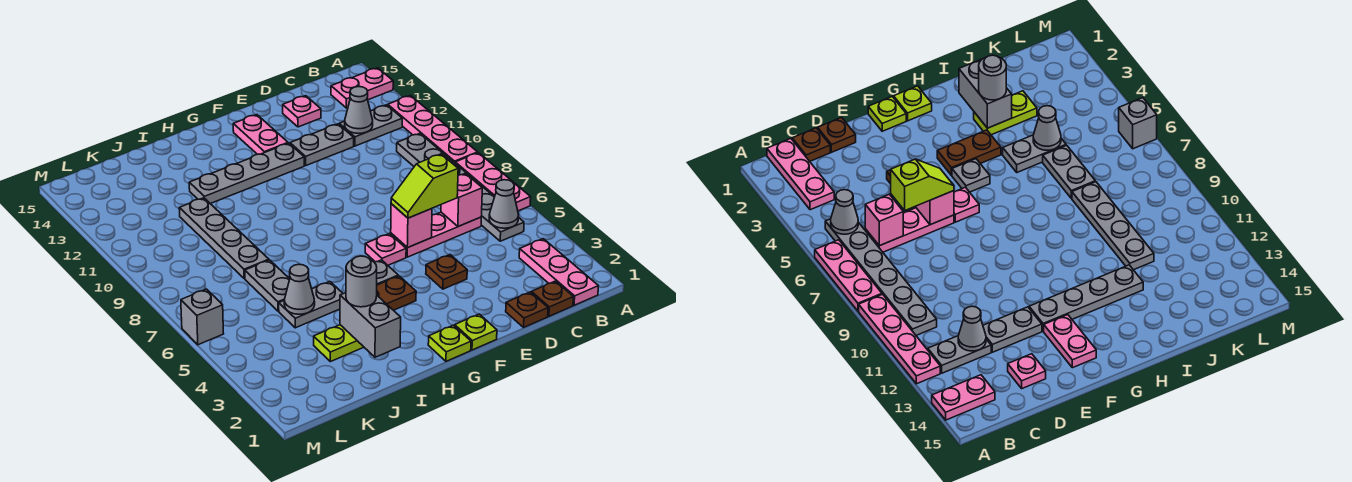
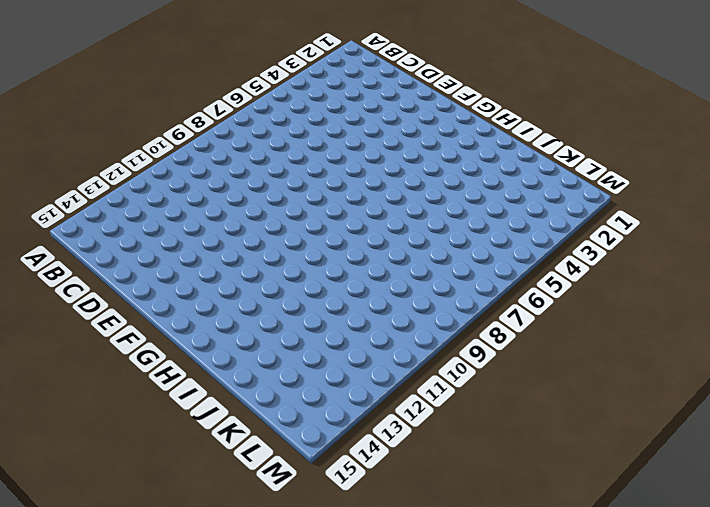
none -> pink plate A6:A8 level 1
none -> pink plate A9:A12 level 1
none -> pink plate A14:B14 level 1
none -> pink plate B1:B3 level 1

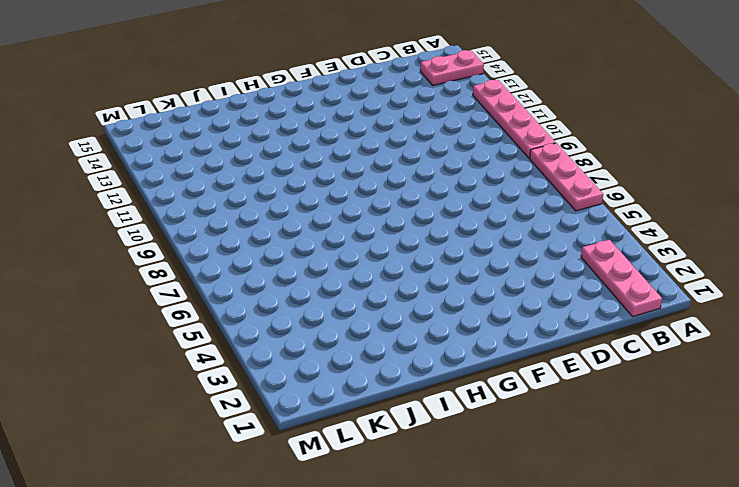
none -> grey plate B5:B10 level 1
none -> grey plate B12:C12 level 1
none -> brown plate C1 level 1
none -> pink plate C6:E6 level 1

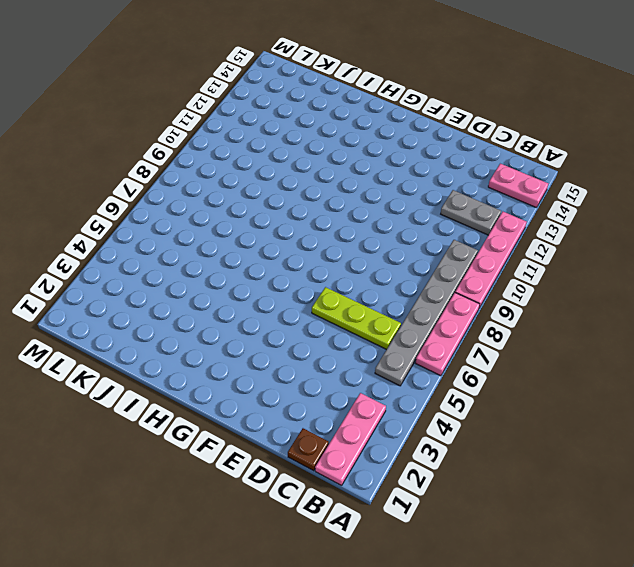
lime plate C6:E6 level 1 -> pink plate C6:E6 level 1
none -> brown plate D1 level 1
none -> grey plate D12:E12 level 1
none -> pink plate D14 level 1
none -> brown plate E4 level 1

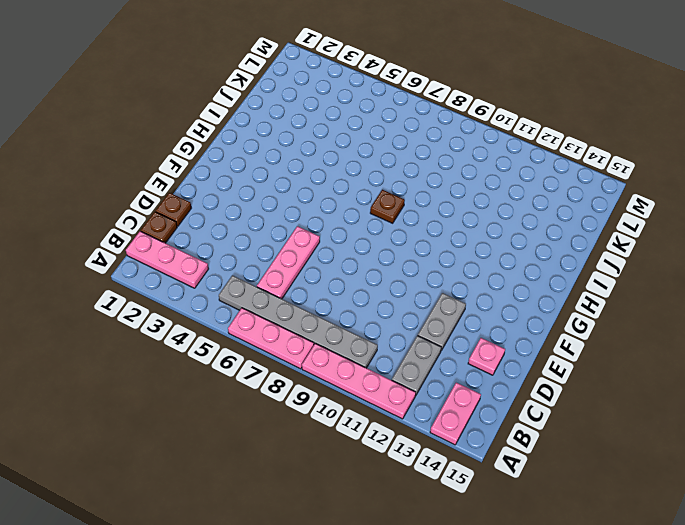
brown plate H8 level 1 -> brown plate E4 level 1
none -> lime plate F1 level 1
none -> pink plate F6 level 1
none -> grey plate F12:I12 level 1
none -> pink plate F13:F14 level 1

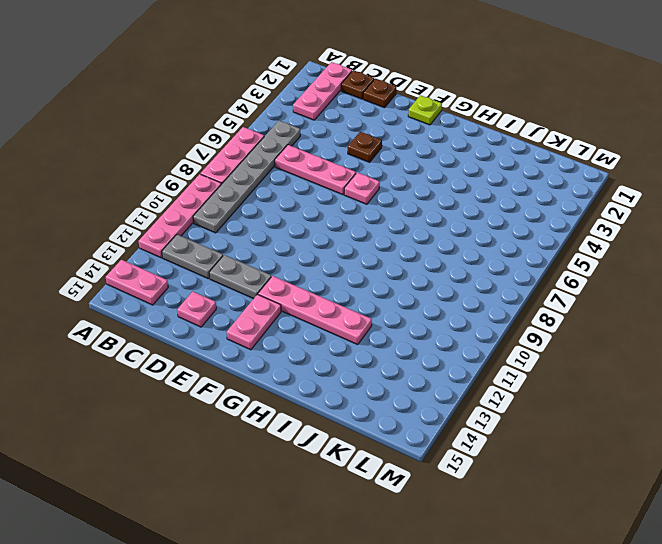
pink plate F12:I12 level 1 -> grey plate F12:I12 level 1
none -> lime plate G1 level 1
none -> brown plate G4:H4 level 1
none -> grey plate G5 level 1
none -> lime plate I3:J3 level 1

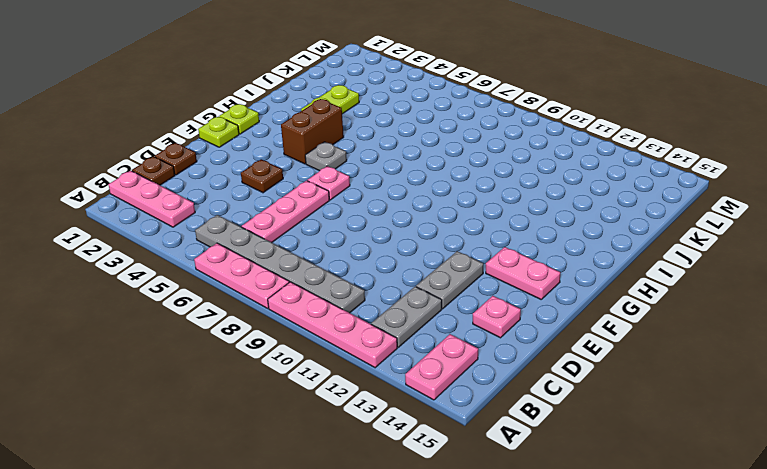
brown brick G4:H4 level 1 -> brown plate G4:H4 level 1
none -> grey plate F12:I12 level 1
none -> grey plate I5:J5 level 1
none -> grey plate J6:J7 level 1
none -> grey plate J8:J11 level 1

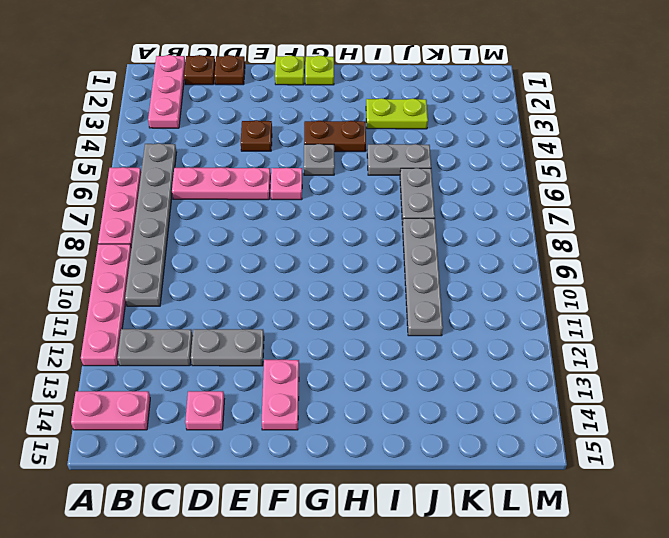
none -> grey plate F12:I12 level 1
none -> grey brick M6 level 1
none -> grey cone B5 level 2
none -> pink brick C6 level 2

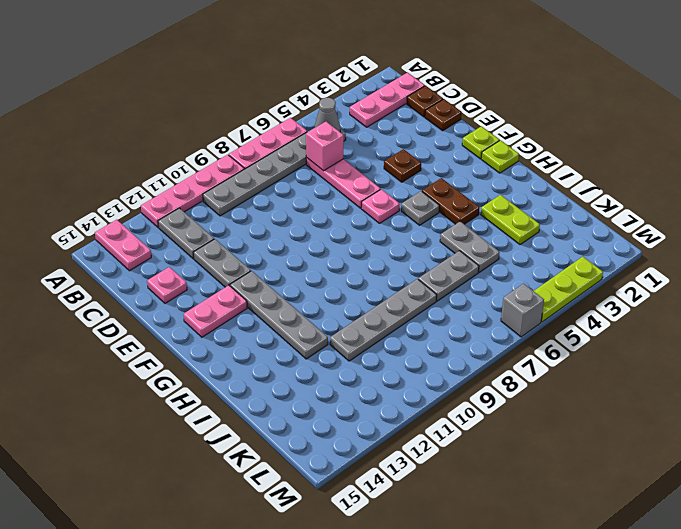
lime plate M3:M5 level 1 -> none
none -> grey cone C12 level 2
none -> pink brick E6 level 2
none -> grey brick I2:I3 level 2
none -> grey cone J5 level 2

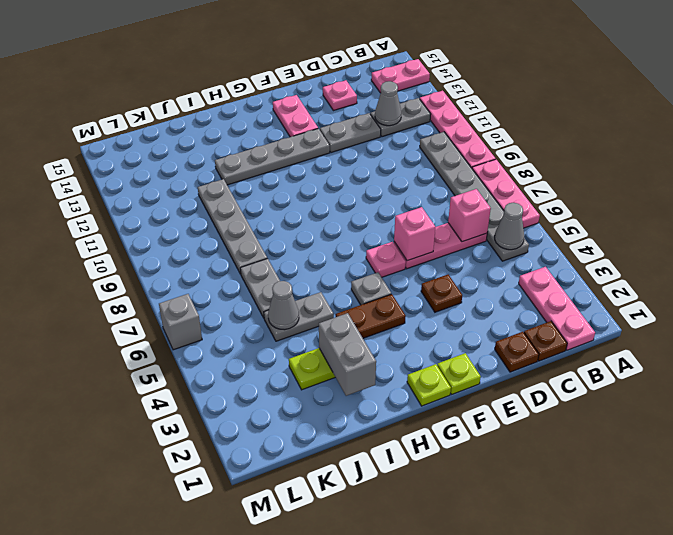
none -> lime slope D6:E6 level 3 top D
none -> grey round brick I3 level 3

